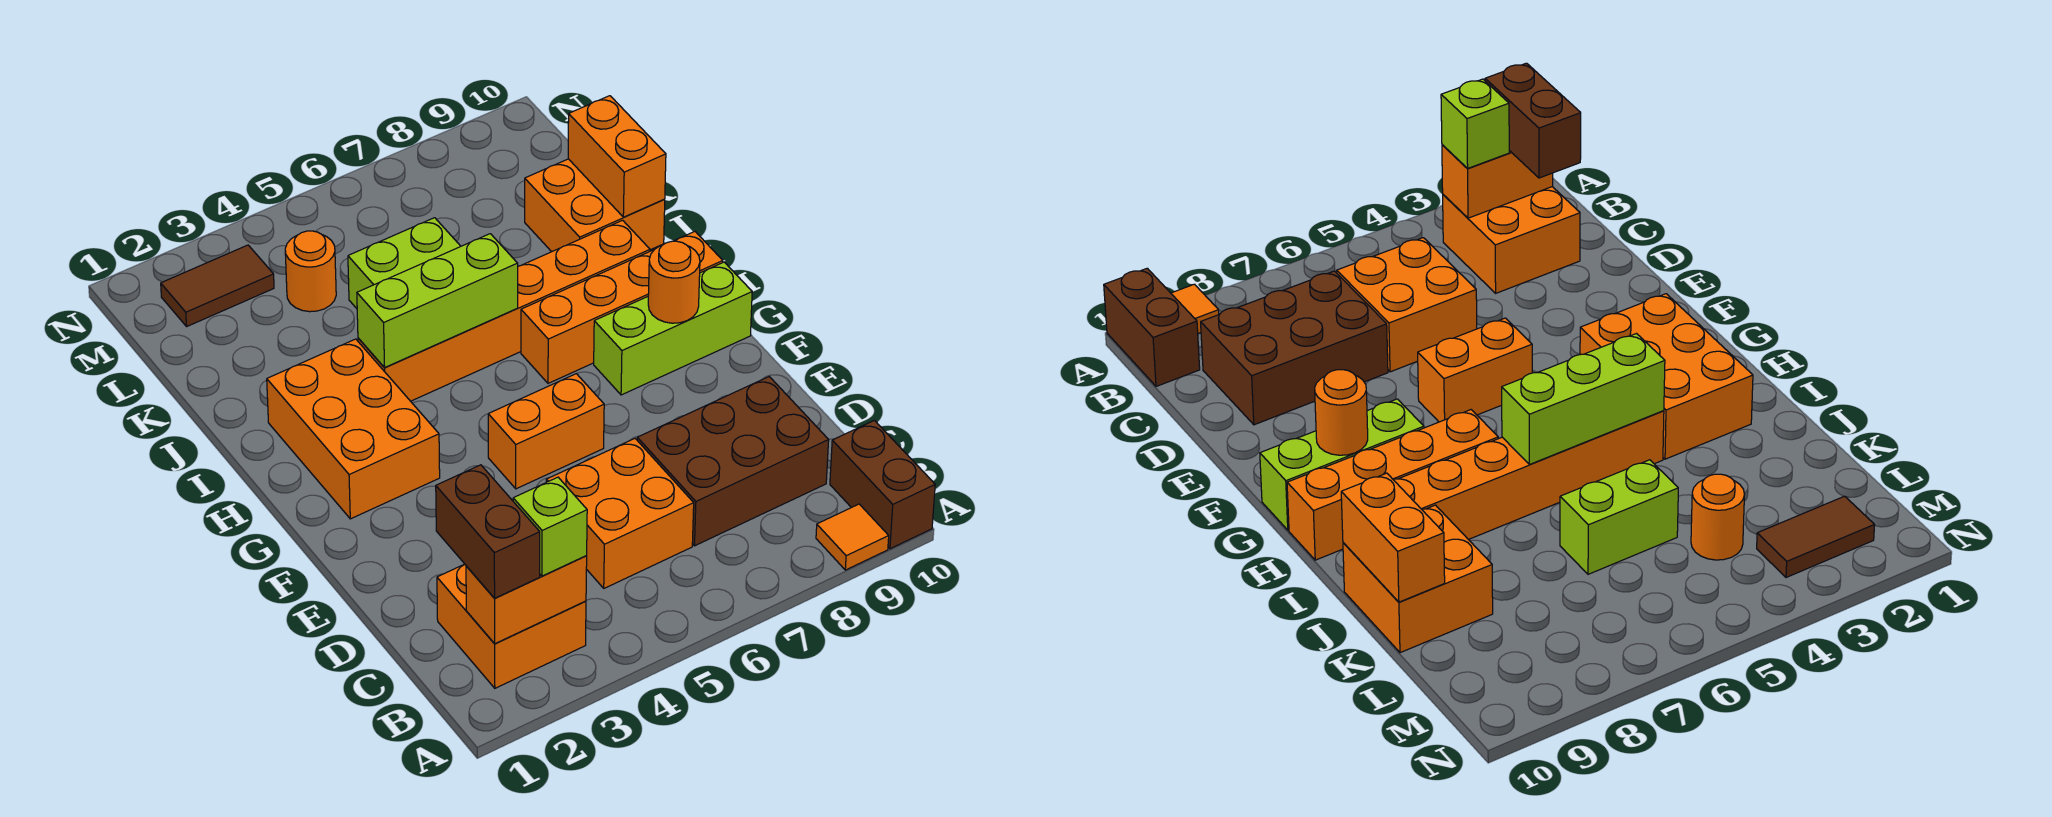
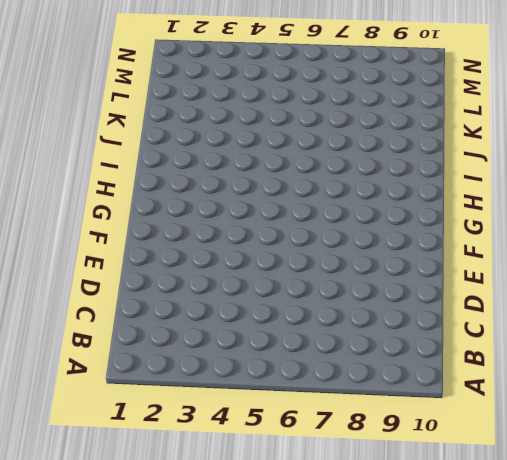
none -> orange tile A9 level 1
none -> brown brick A10:B10 level 1
none -> orange brick B2:C3 level 1

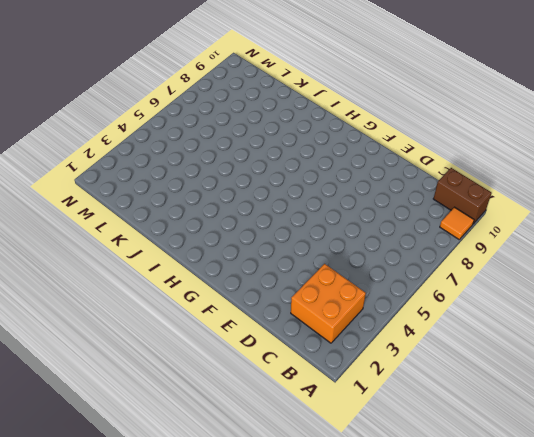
none -> orange brick C5:D6 level 1
none -> brown brick C7:D9 level 1
none -> orange brick F5:F6 level 1

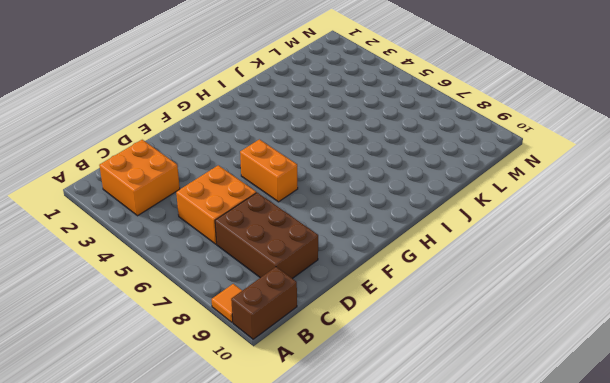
none -> orange brick G2:I3 level 1
none -> lime brick G8:G10 level 1
none -> orange brick H7:H10 level 1

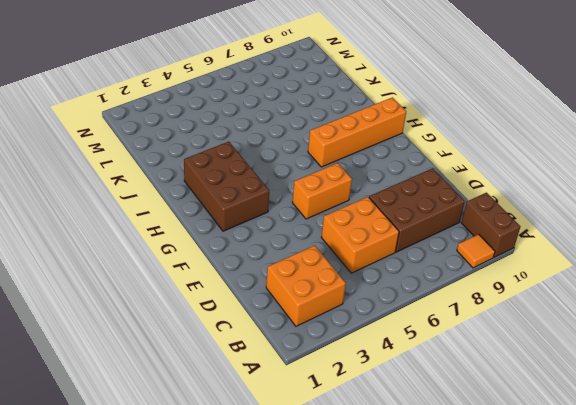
brown brick G2:I3 level 1 -> orange brick G2:I3 level 1
none -> lime brick G8:G10 level 1
none -> orange brick I4:I9 level 1
none -> orange brick J9:K10 level 1

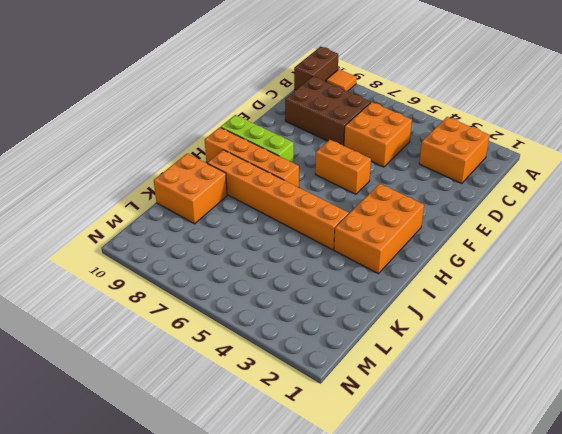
none -> lime brick K5:K6 level 1
none -> orange round brick L4 level 1
none -> brown tile M2:M3 level 1

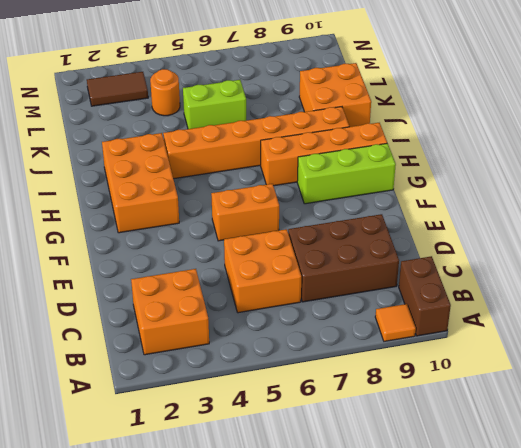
none -> orange brick B2:B3 level 2
none -> orange round brick G9 level 2
none -> lime brick I4:I6 level 2

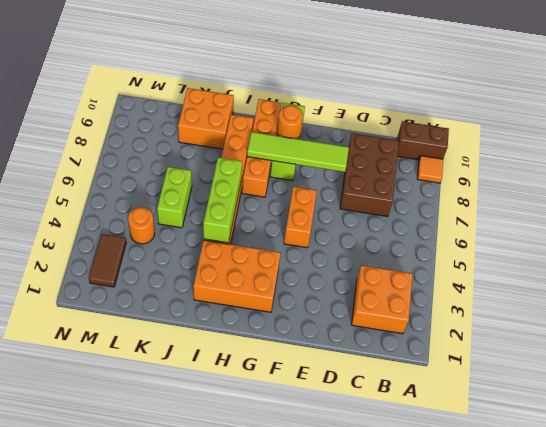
lime tile E8:H8 level 2 -> none
none -> orange brick C5:D6 level 1
none -> orange brick B2:B3 level 2
none -> orange brick J10:K10 level 2

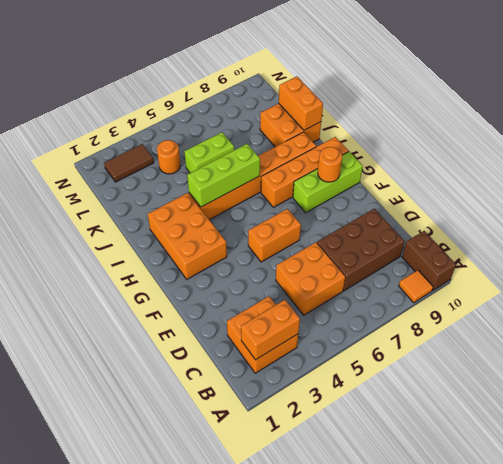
none -> brown brick B2:C2 level 3
none -> lime brick B3 level 3

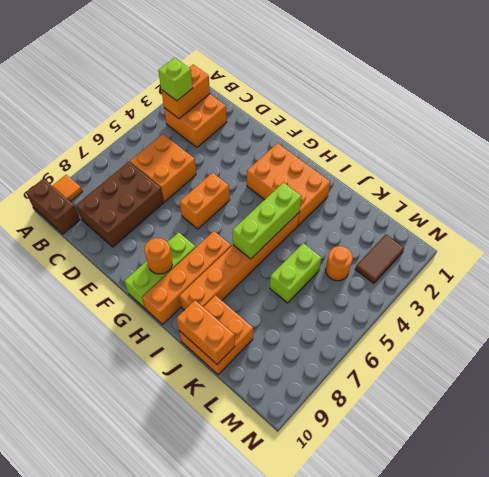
none -> brown brick B2:C2 level 3

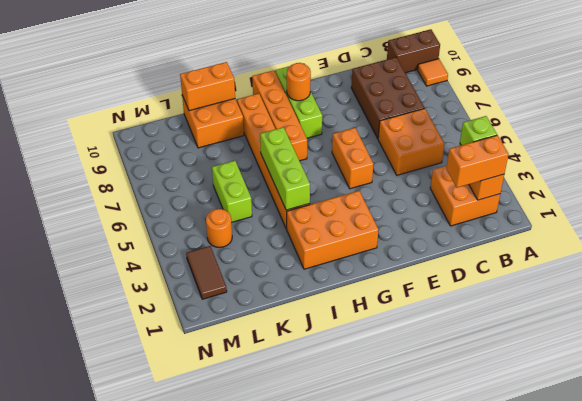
orange brick B2:C2 level 3 -> brown brick B2:C2 level 3

